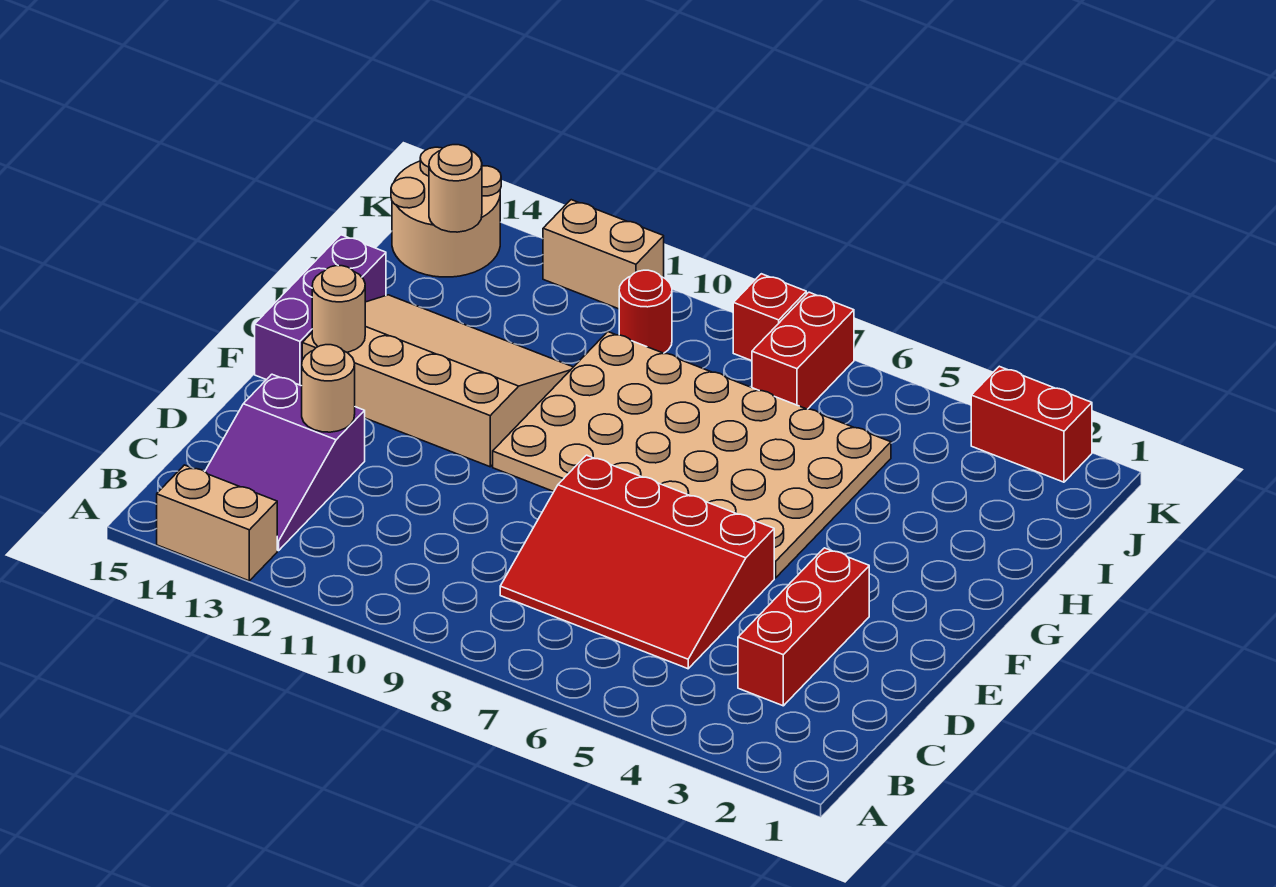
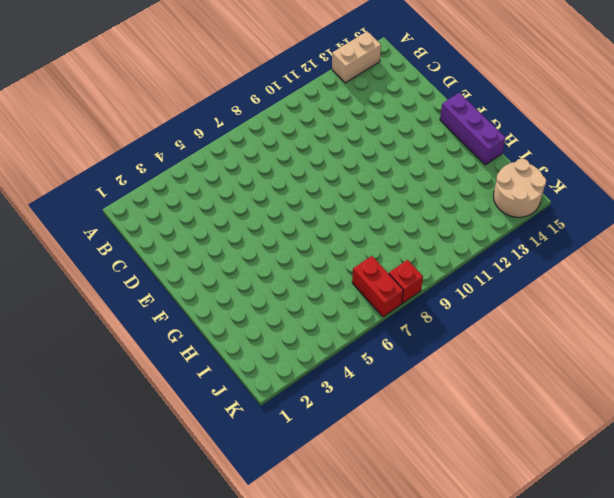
none -> purple slope B13:D14 level 1 top D
none -> red brick C3:E3 level 1
none -> red slope C5:E8 level 1 top E

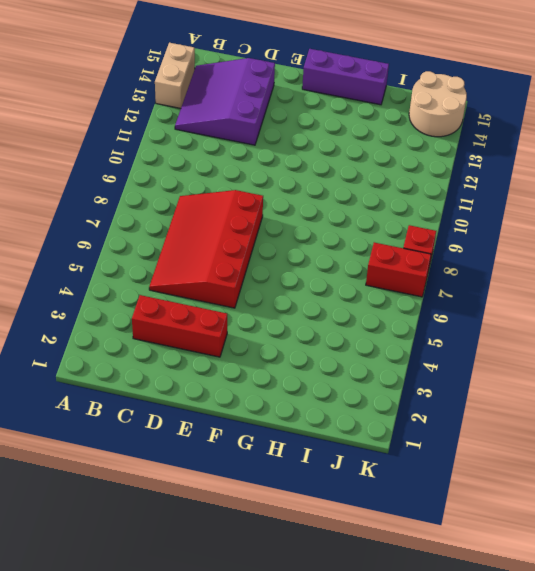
purple slope B12:D14 level 1 top D -> purple slope B13:D14 level 1 top D
none -> tan plate F5:I10 level 1
none -> tan slope F11:H14 level 1 top F
none -> red round brick J10 level 1

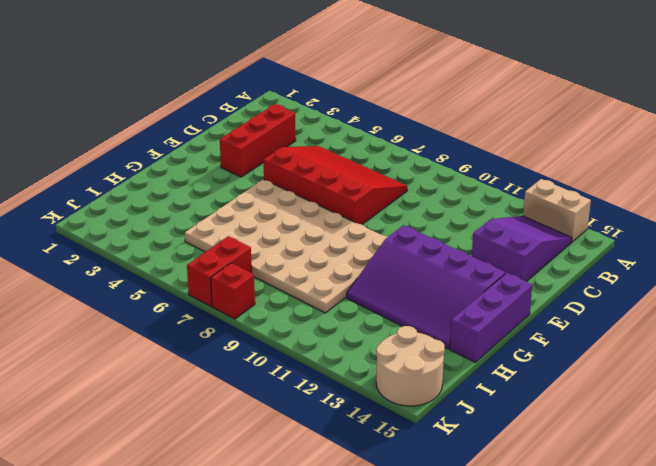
purple slope F11:H14 level 1 top F -> tan slope F11:H14 level 1 top F
none -> red round brick J10 level 1
none -> red brick K2:K3 level 1
none -> tan brick K11:K12 level 1

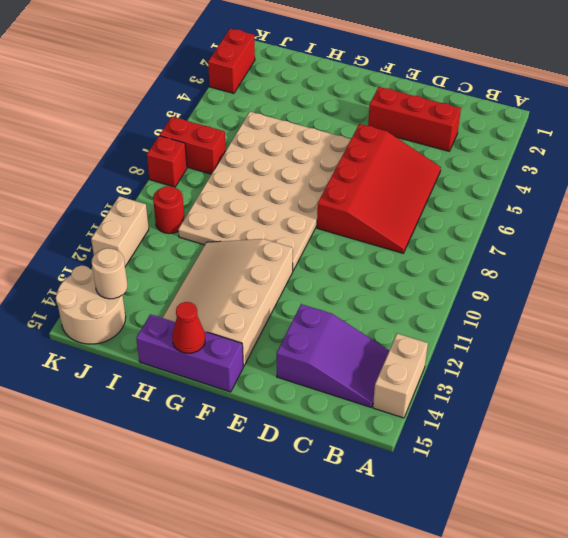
red cone G15 level 2 -> none
none -> tan round brick D13 level 2
none -> tan round brick F14 level 2

